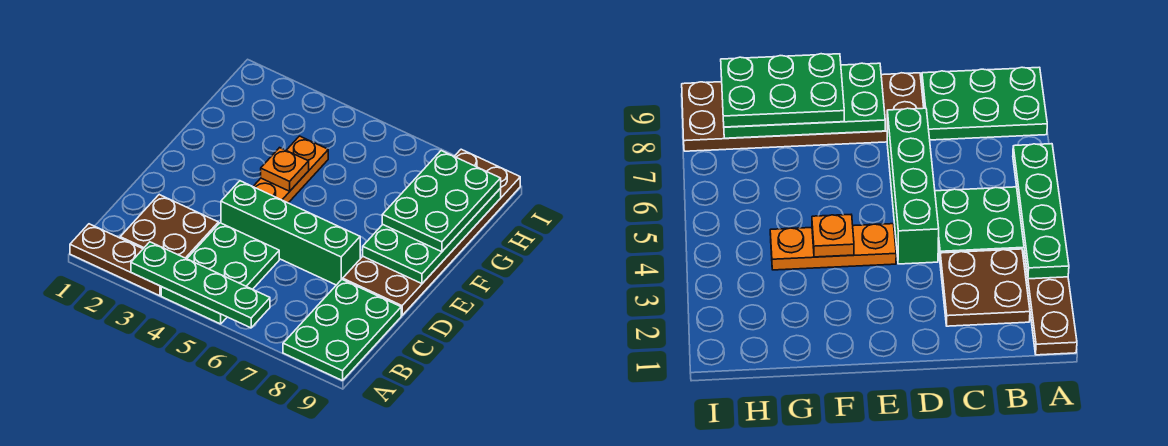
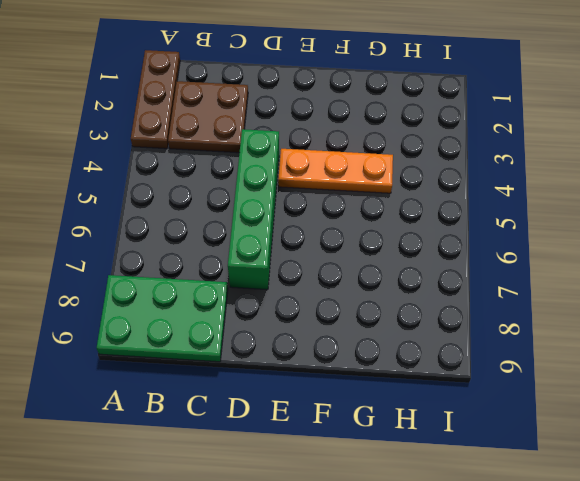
none -> green plate A4:C5 level 1
none -> brown plate D8:I9 level 1

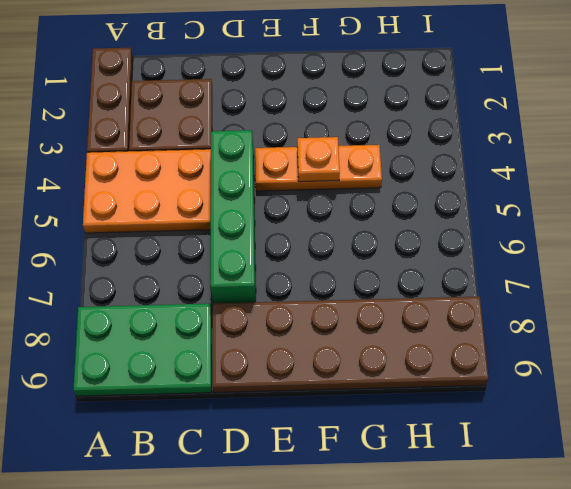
orange plate A4:C5 level 1 -> green plate A4:C5 level 1
none -> green plate A3:A6 level 2
none -> green plate E8:H9 level 2

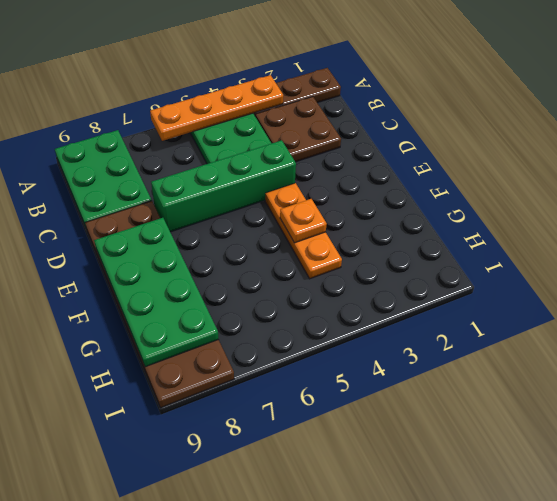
orange plate A3:A6 level 2 -> green plate A3:A6 level 2
none -> green plate F8:H9 level 3

